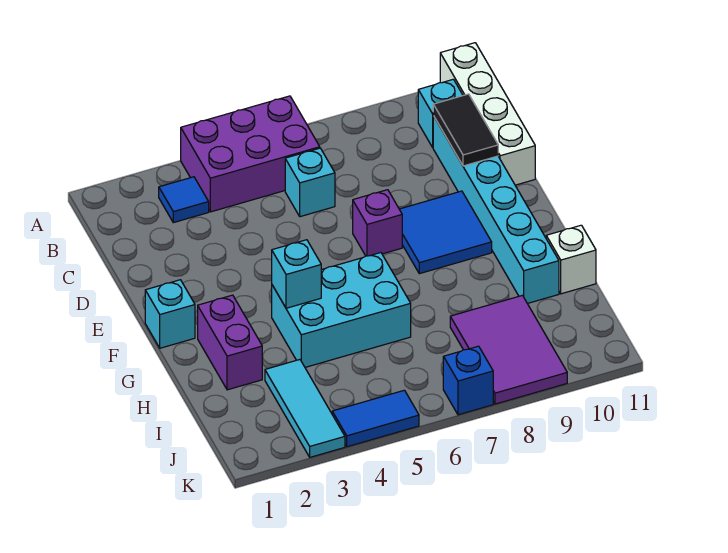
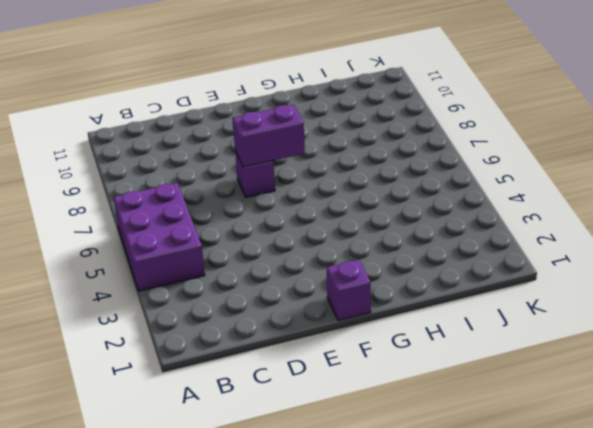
purple brick E7:F7 level 2 -> purple brick G2:H2 level 1
purple brick F1 level 1 -> cyan brick F1 level 1
none -> white brick A11:D11 level 1
none -> blue tile B3 level 1
none -> cyan brick B10 level 1

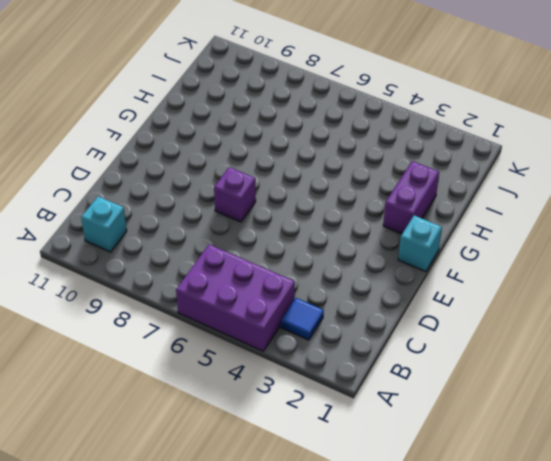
none -> white brick A11:D11 level 1
none -> cyan brick C6 level 1
none -> cyan brick C10:H10 level 1

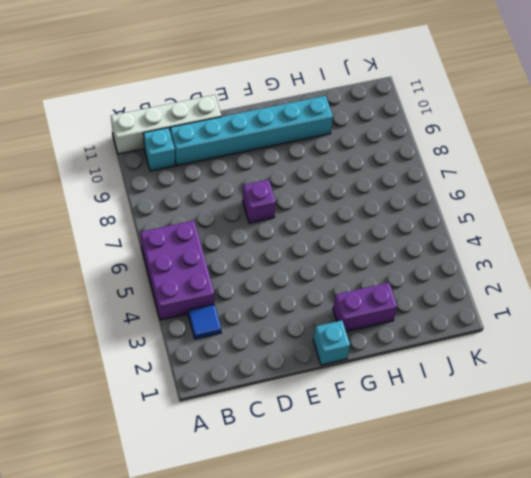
none -> cyan brick C6 level 1
none -> blue tile E8:F9 level 1
none -> cyan brick G4:H6 level 1

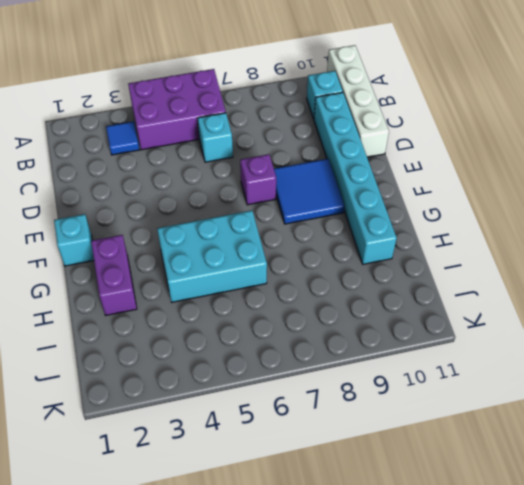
none -> white brick H11 level 1
none -> cyan tile I3:K3 level 1
none -> purple tile I8:K9 level 1

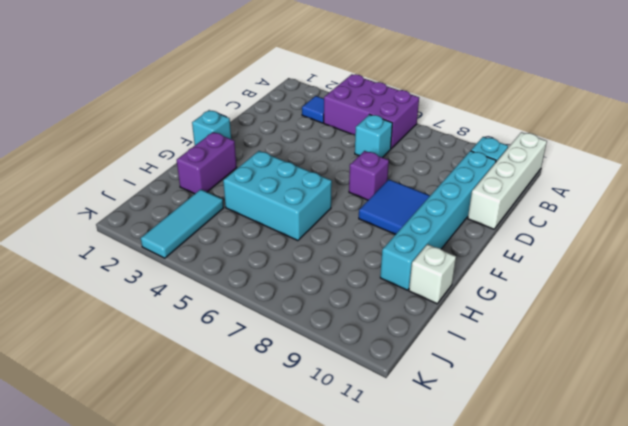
none -> purple tile I8:K9 level 1
none -> blue tile K4:K5 level 1
none -> blue brick K7 level 1

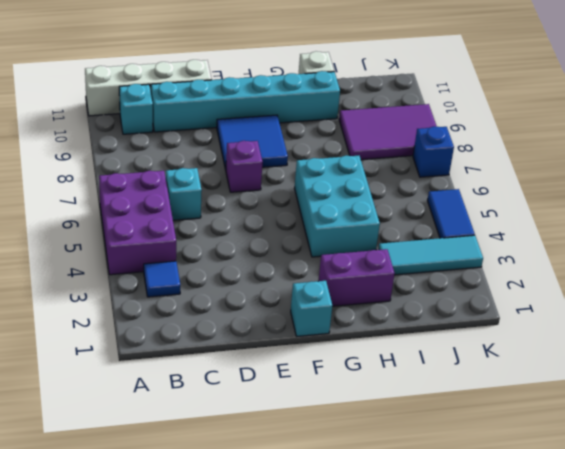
none -> black tile C10:D10 level 2
none -> cyan brick G4 level 2

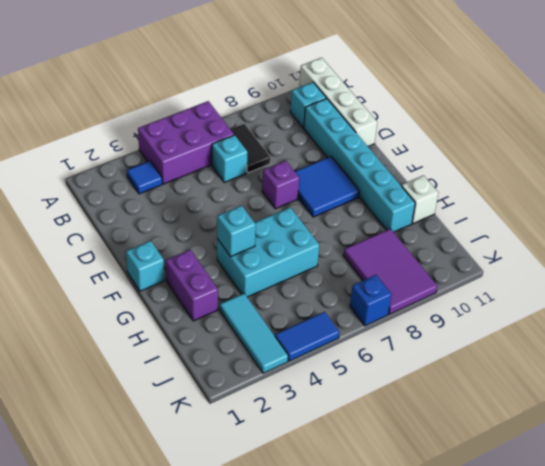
black tile B7:C7 level 1 -> black tile C10:D10 level 2

